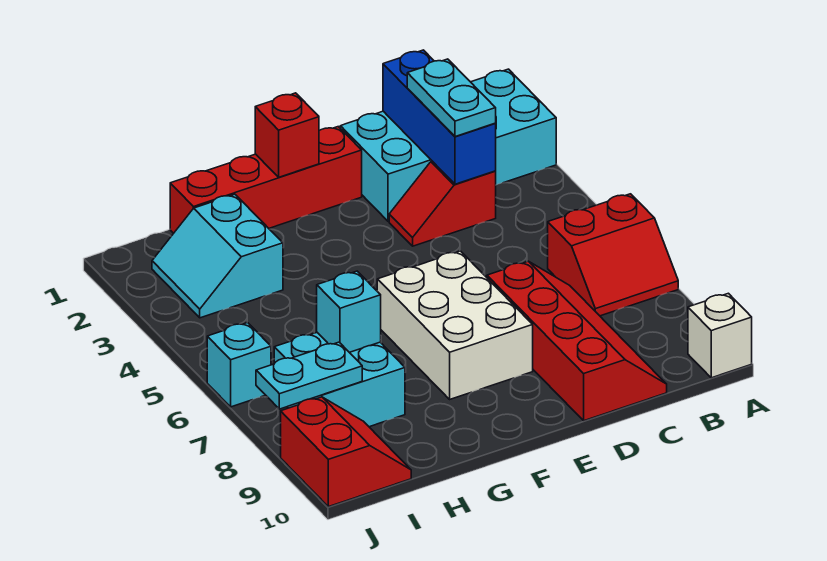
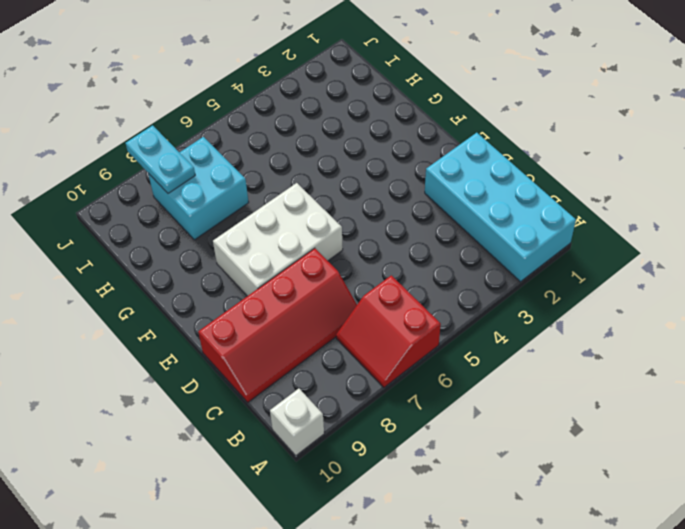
none -> red slope C3:D3 level 1 top C
none -> red brick E1:H1 level 1
none -> cyan slope H2:I3 level 1 top H

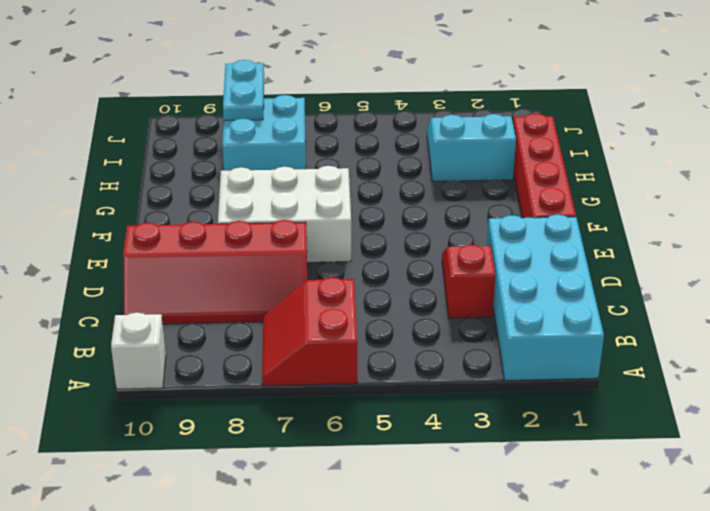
none -> red slope I9:J10 level 1 top J
none -> cyan brick J6 level 1
none -> blue brick C1:C3 level 2

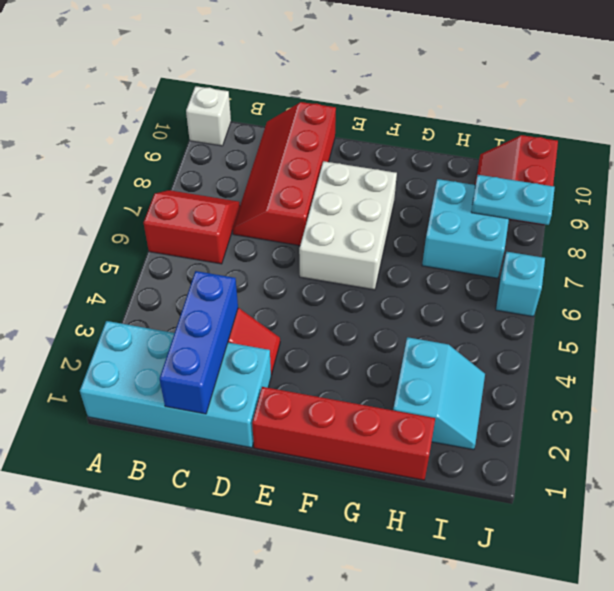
none -> red brick F1 level 2
none -> cyan brick H7 level 2
none -> cyan plate C2:C3 level 3

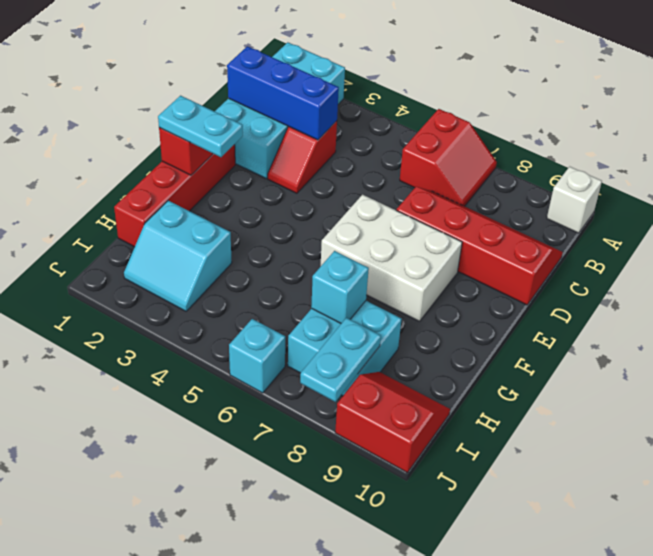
cyan plate F1:F2 level 3 -> cyan plate C2:C3 level 3

